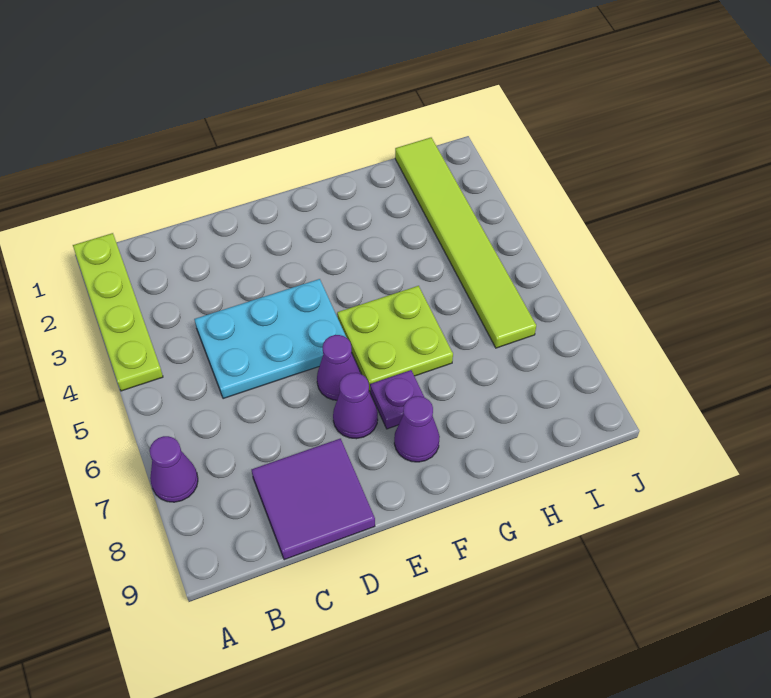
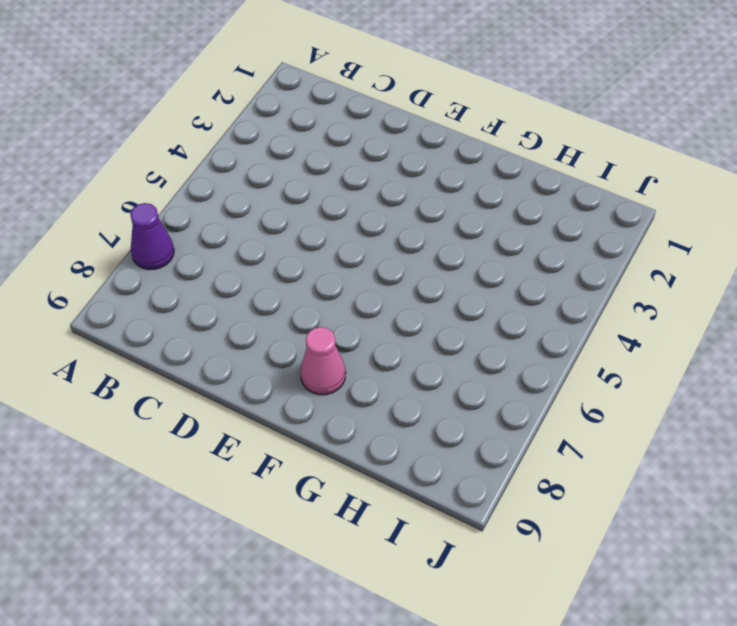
pink cone F8 level 1 -> purple cone F8 level 1
none -> lime plate A1:A4 level 1
none -> cyan plate C4:E5 level 1

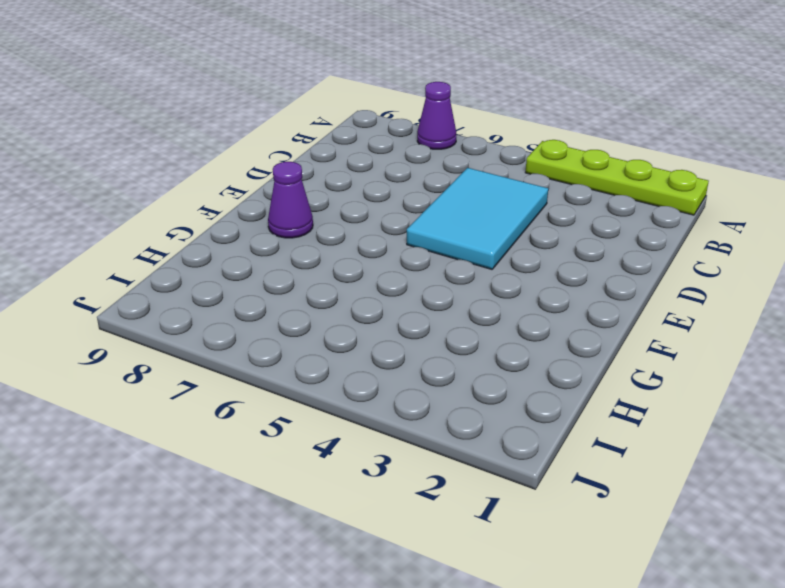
cyan tile C4:E5 level 1 -> cyan plate C4:E5 level 1
none -> purple tile C8:D9 level 1
none -> purple cone E6 level 1

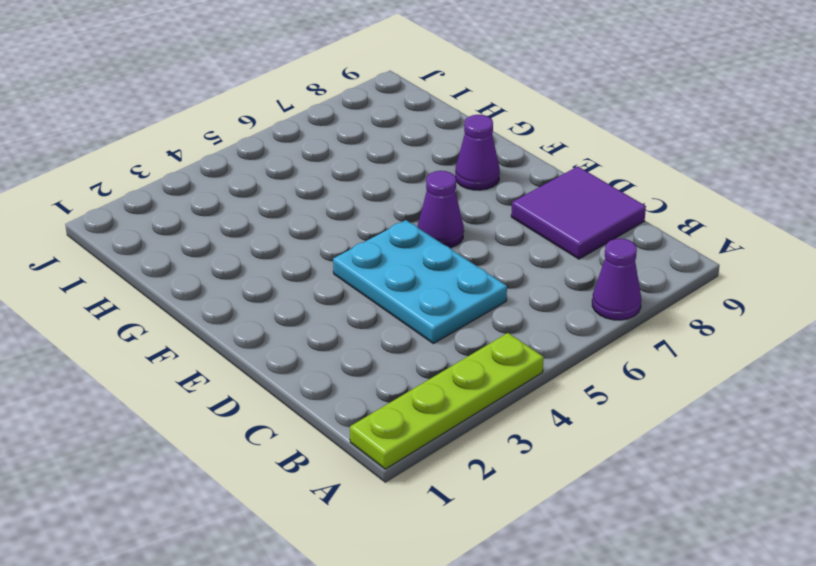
none -> purple cone E7 level 1
none -> lime plate F5:G6 level 1

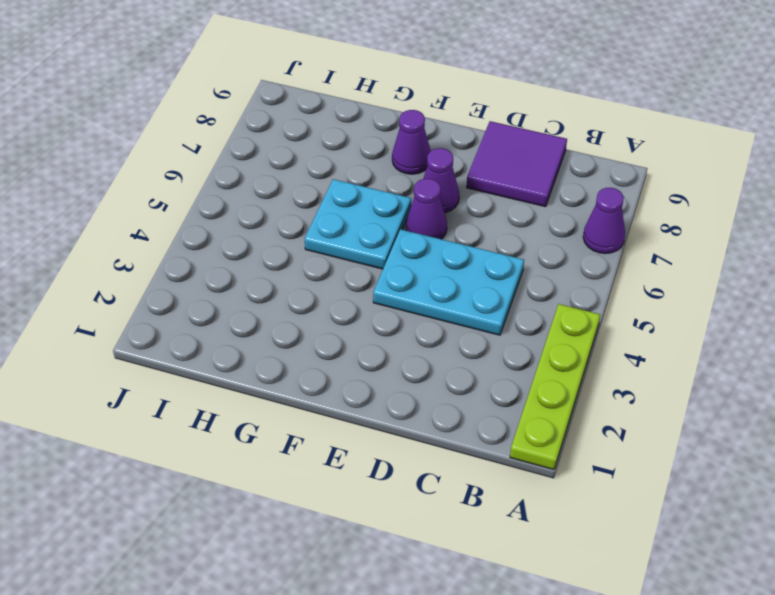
cyan plate F5:G6 level 1 -> lime plate F5:G6 level 1
none -> purple plate F7 level 1
none -> lime tile I1:I6 level 1

